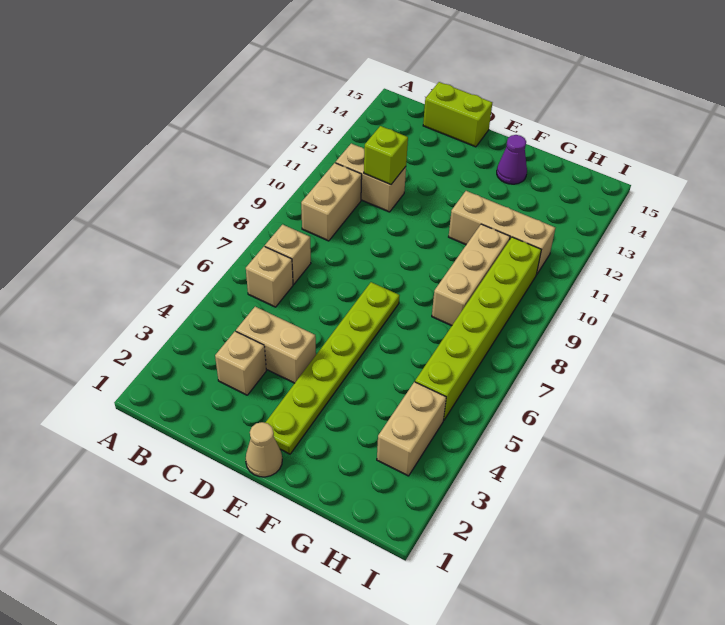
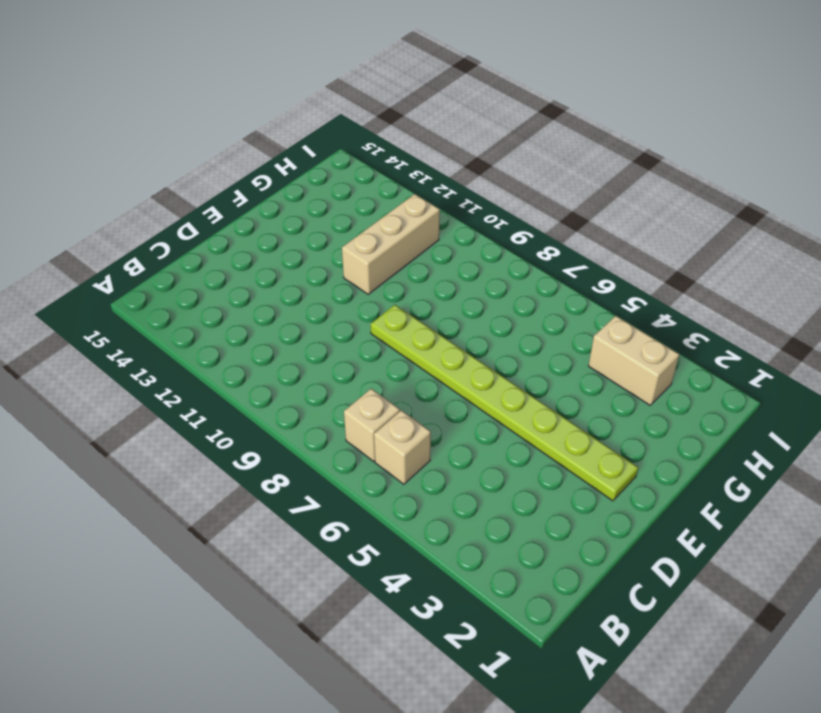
lime plate E2:E9 level 1 -> lime plate E2:E7 level 1
none -> tan brick B9:B10 level 1
none -> tan brick B11:C11 level 1
none -> tan brick C3 level 1

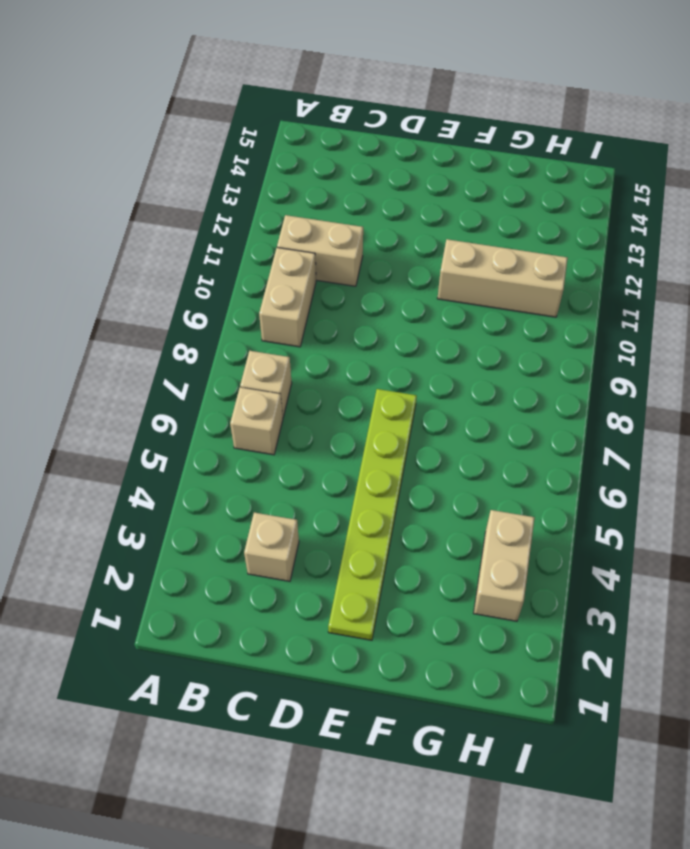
none -> tan brick C4:D4 level 1
none -> lime brick C15:D15 level 1
none -> tan cone E1 level 1

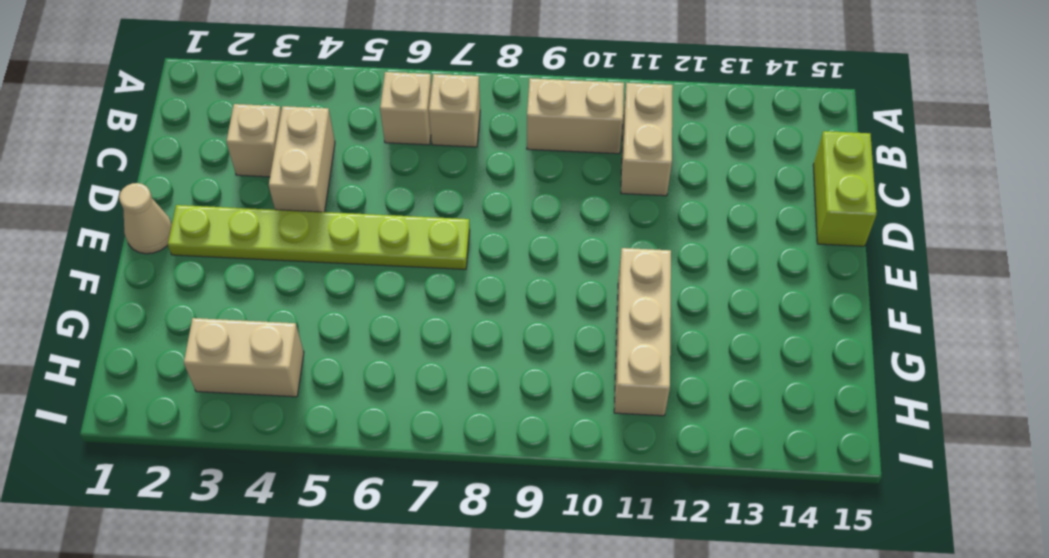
none -> purple cone F14 level 1
none -> tan brick G8:G10 level 1
none -> lime brick H5:H10 level 1

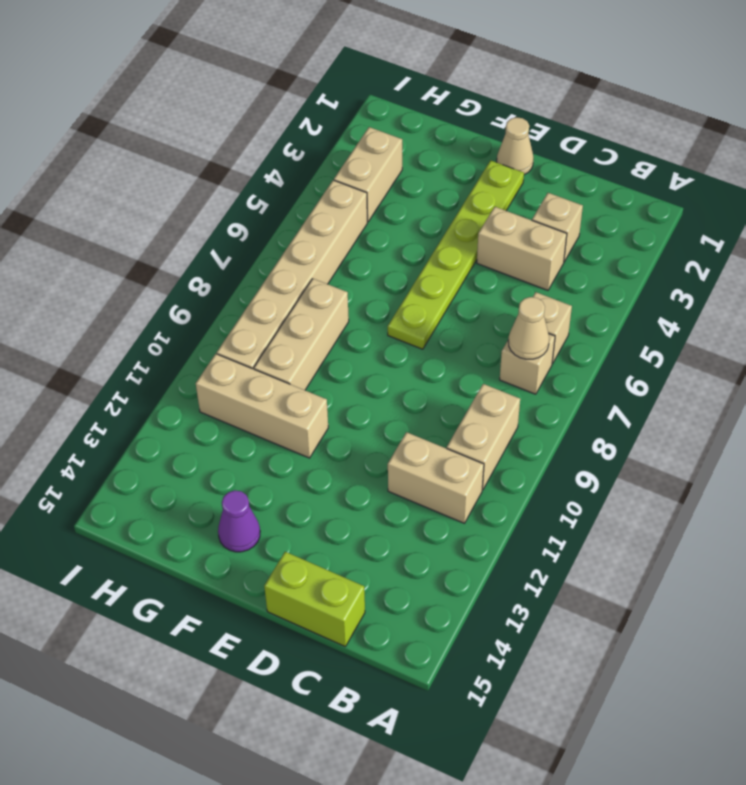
tan cone B7 level 2 -> none
tan brick H5:H10 level 1 -> lime brick H5:H10 level 1
none -> lime brick C11 level 2

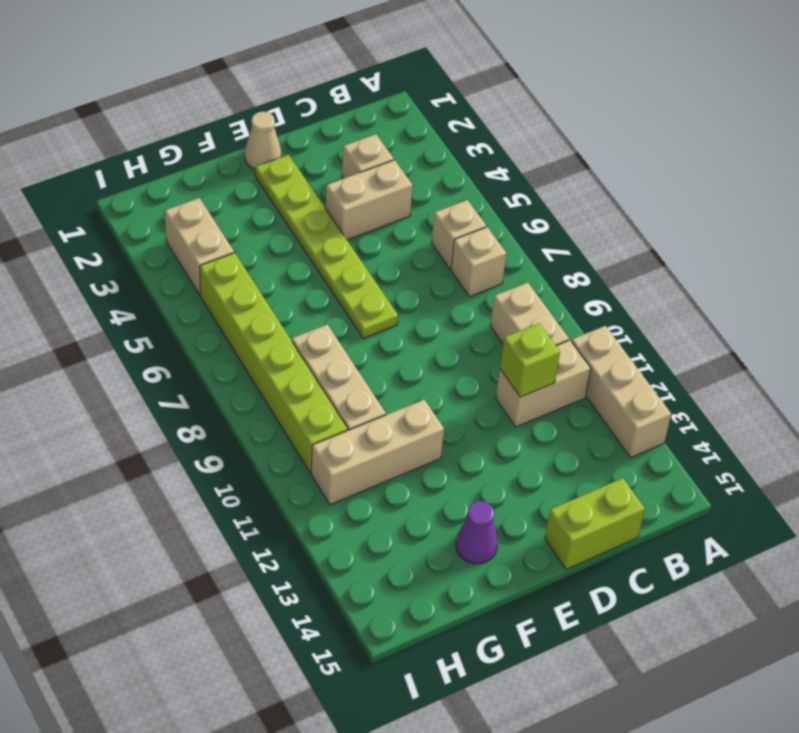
tan brick A11:A13 level 1 -> none

